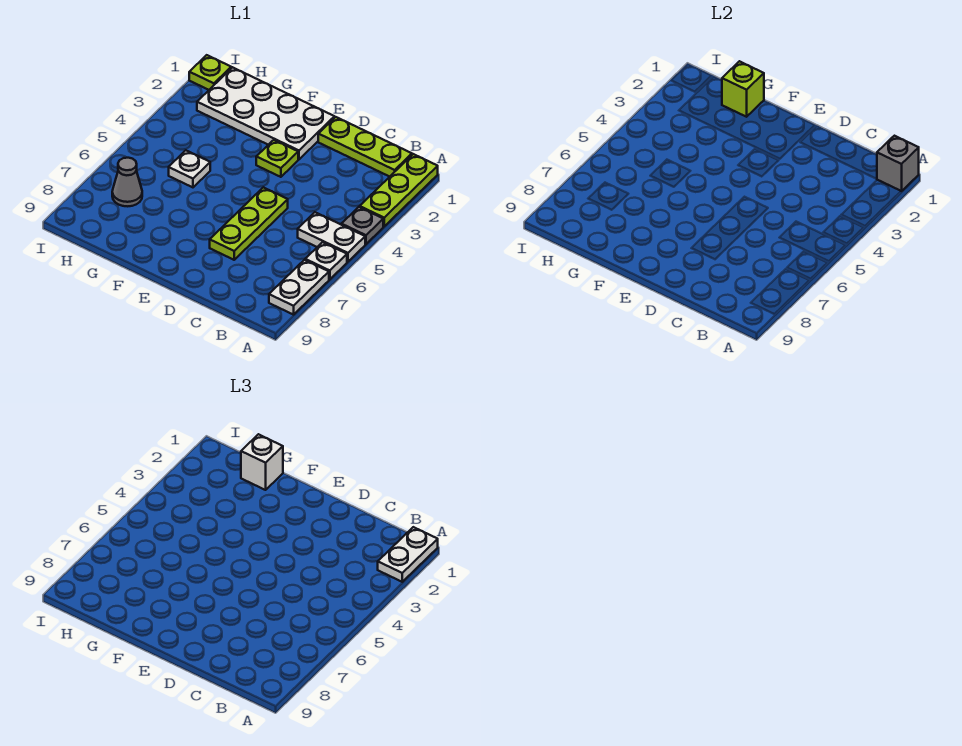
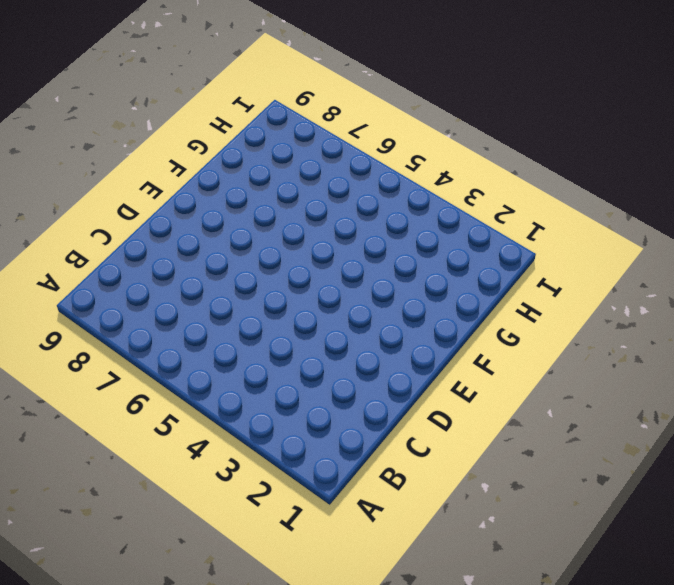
none -> lime plate A1:A3 level 1
none -> grey plate A4 level 1
none -> white plate A5:B5 level 1

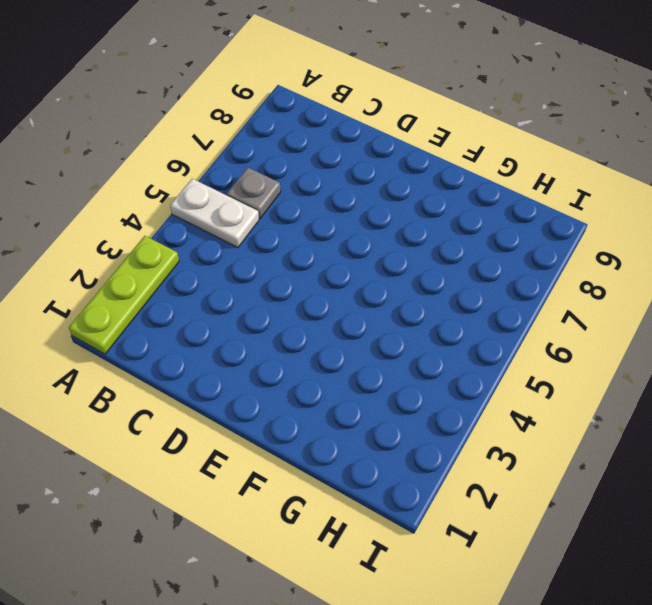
grey plate B6 level 1 -> grey plate A4 level 1
none -> white plate A6 level 1
none -> white plate A7:A8 level 1
none -> lime plate B1:D1 level 1

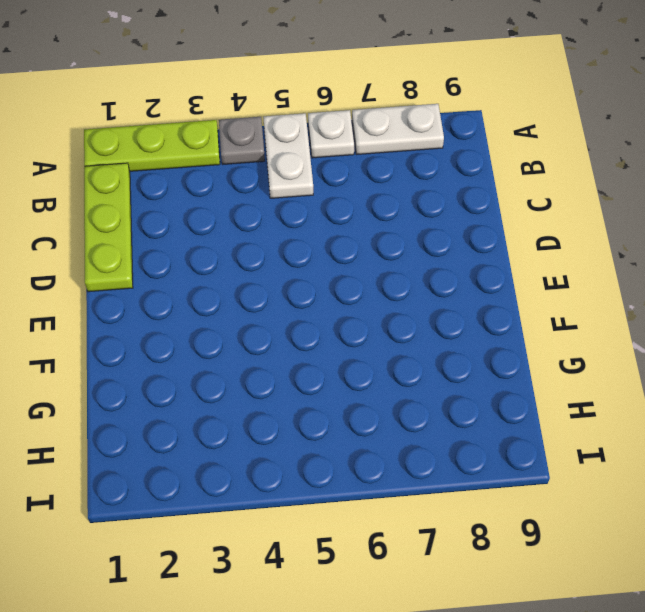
none -> lime plate D5:D7 level 1
none -> white plate E1:H2 level 1
none -> lime plate E3 level 1

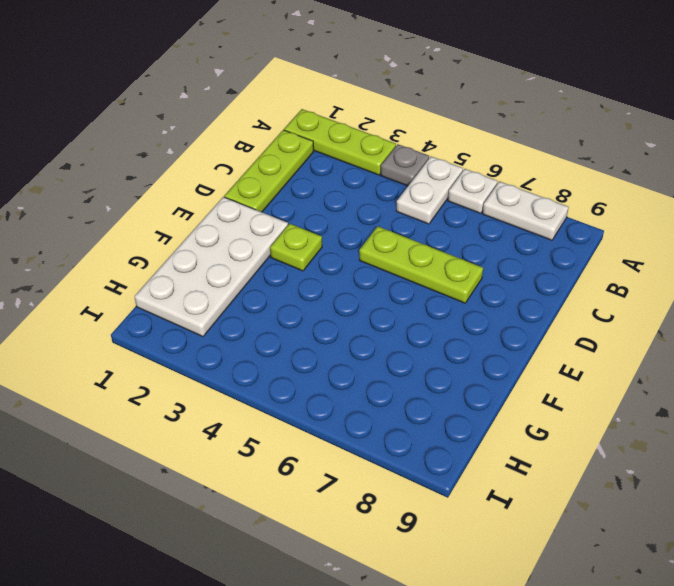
none -> white plate G5 level 1
none -> grey cone H7 level 1
none -> lime plate I1 level 1

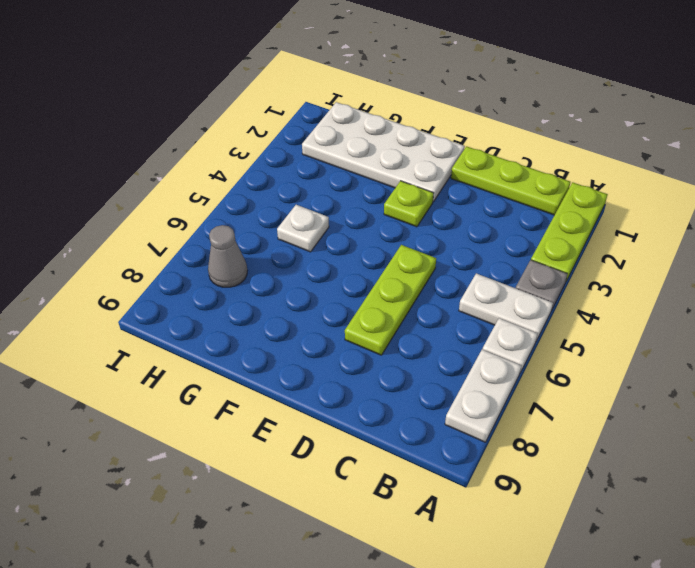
none -> lime plate I1 level 1
none -> grey brick A1 level 2
none -> lime brick G1 level 2

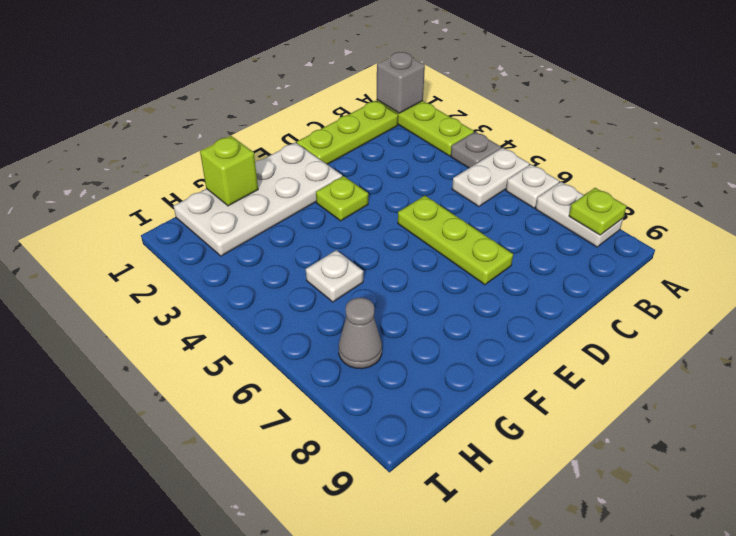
lime plate A8 level 2 -> lime plate I1 level 1
none -> white plate A1:A2 level 3
none -> white brick G1 level 3

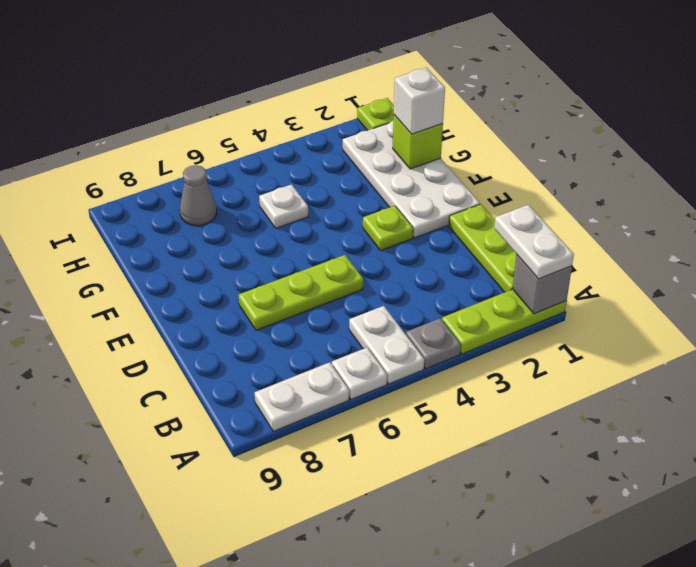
white plate A1:B1 level 3 -> white plate A1:A2 level 3

